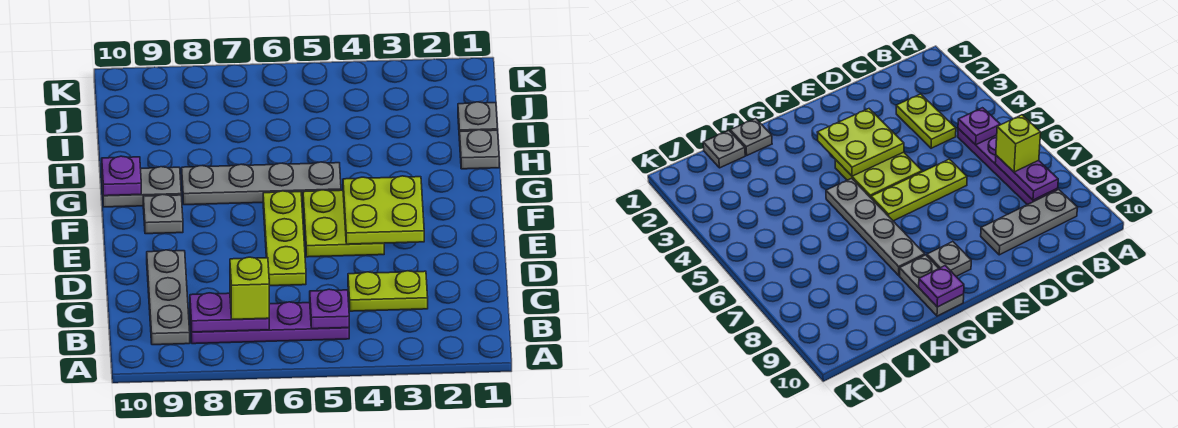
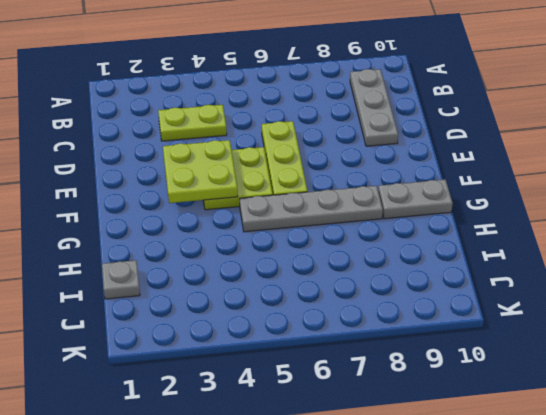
none -> purple plate B5:B8 level 1
none -> grey plate F9 level 1
none -> grey plate H1 level 1

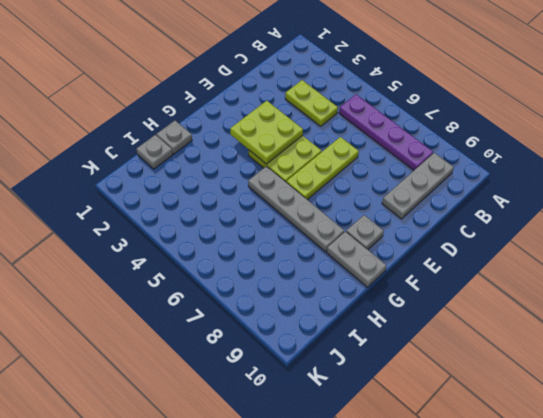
none -> purple plate B5 level 2
none -> purple plate B7:B8 level 2
none -> purple plate G10 level 2

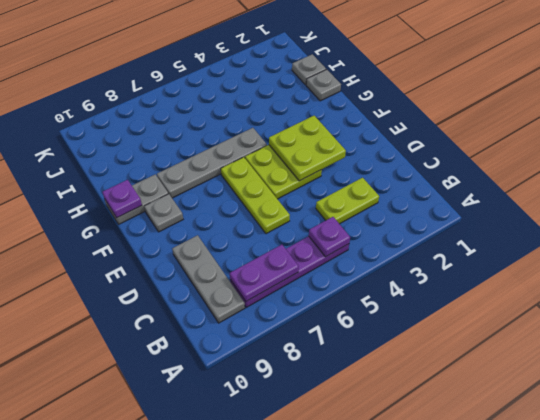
none -> lime brick B7 level 3

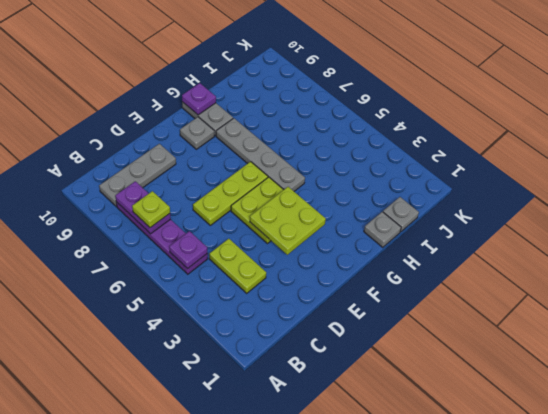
lime plate B7 level 3 -> lime brick B7 level 3

